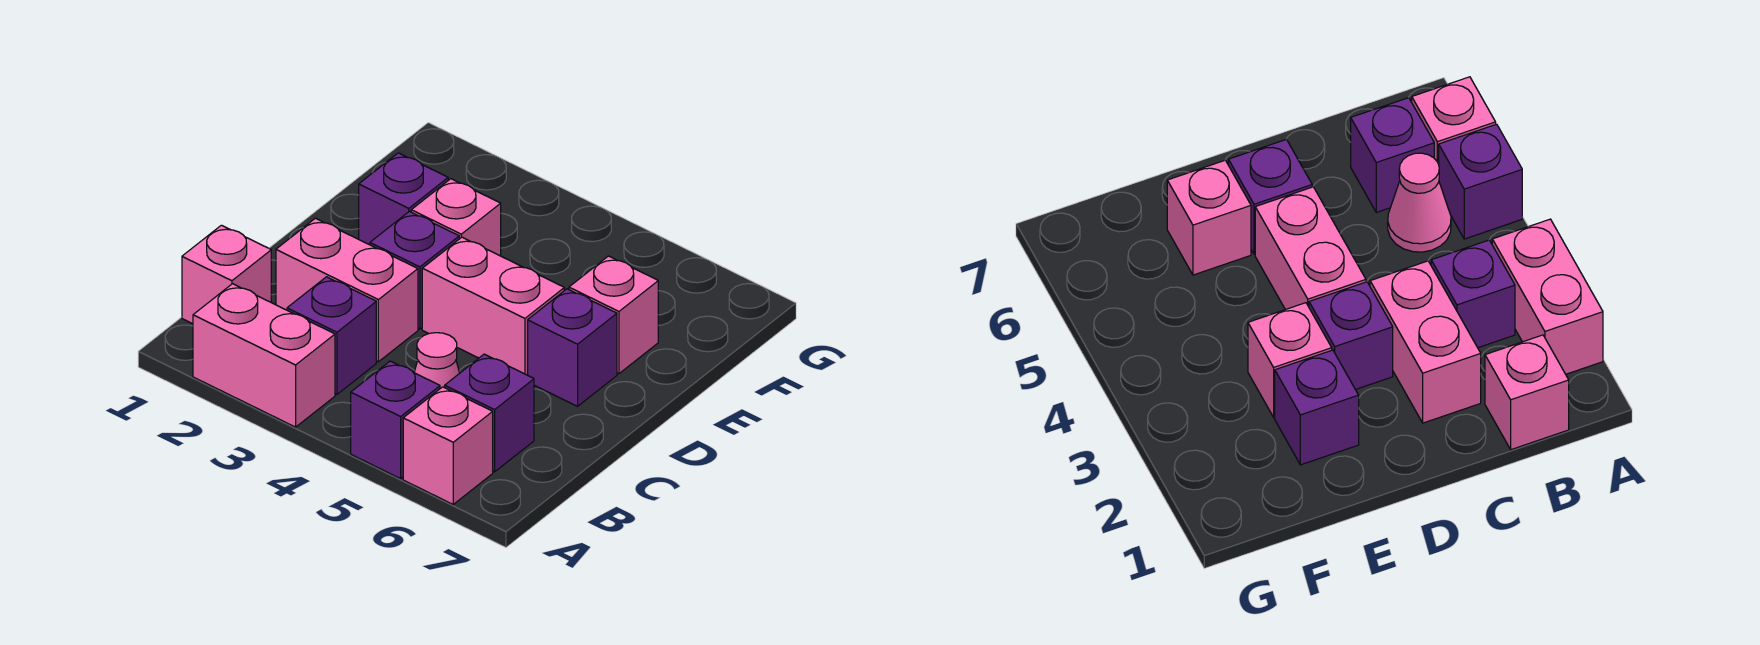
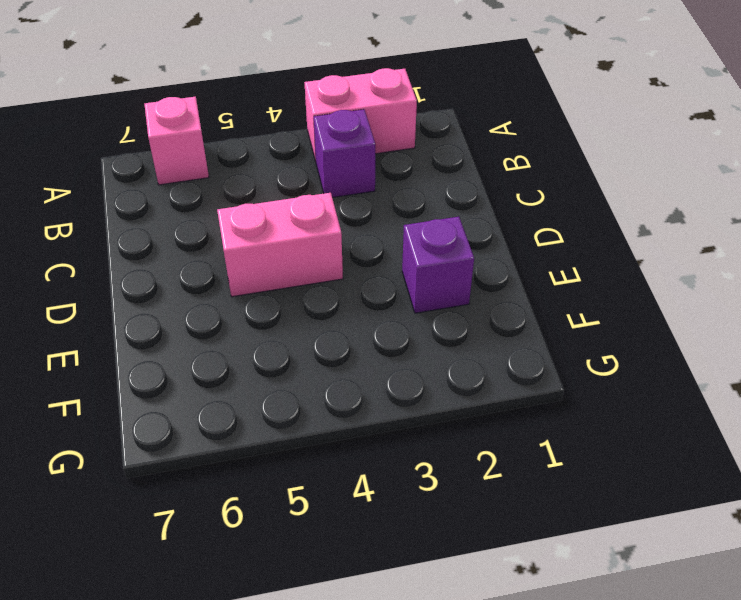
none -> purple brick A5 level 1
none -> pink brick B1 level 1
none -> pink cone B5 level 1

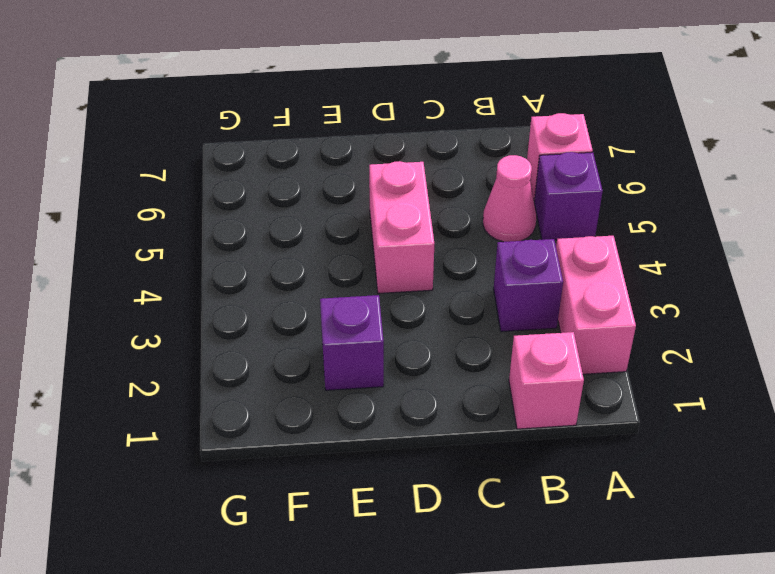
none -> purple brick B6 level 1
none -> pink brick C2:C3 level 1
none -> purple brick D3 level 1

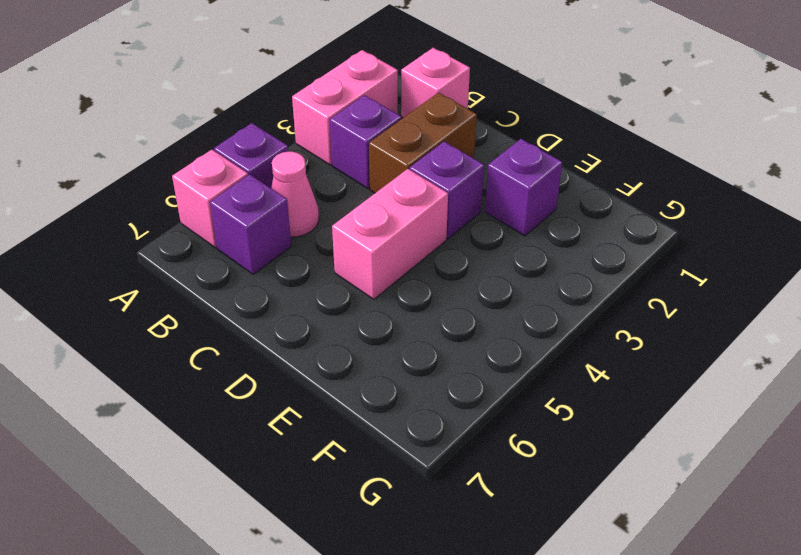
brown brick C2:C3 level 1 -> pink brick C2:C3 level 1
none -> purple brick D6 level 1
none -> pink brick E3 level 1
none -> pink brick E6 level 1

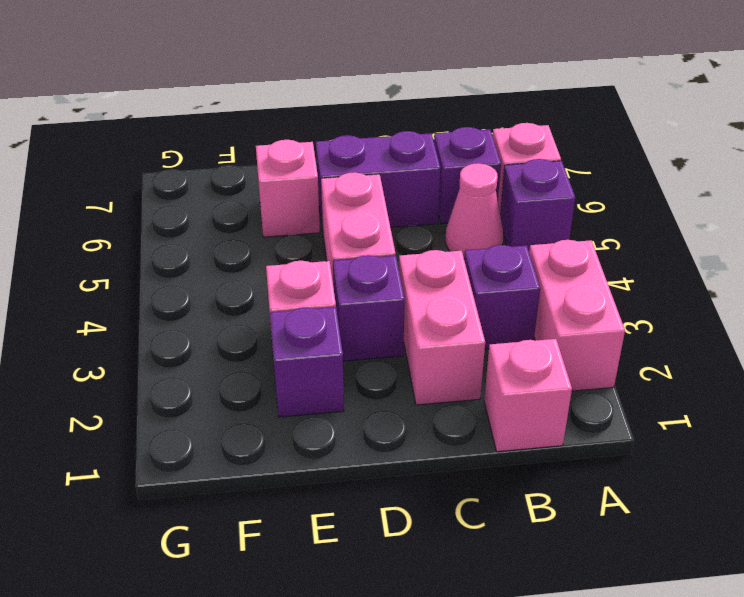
purple brick C6:D6 level 1 -> purple brick D6 level 1

